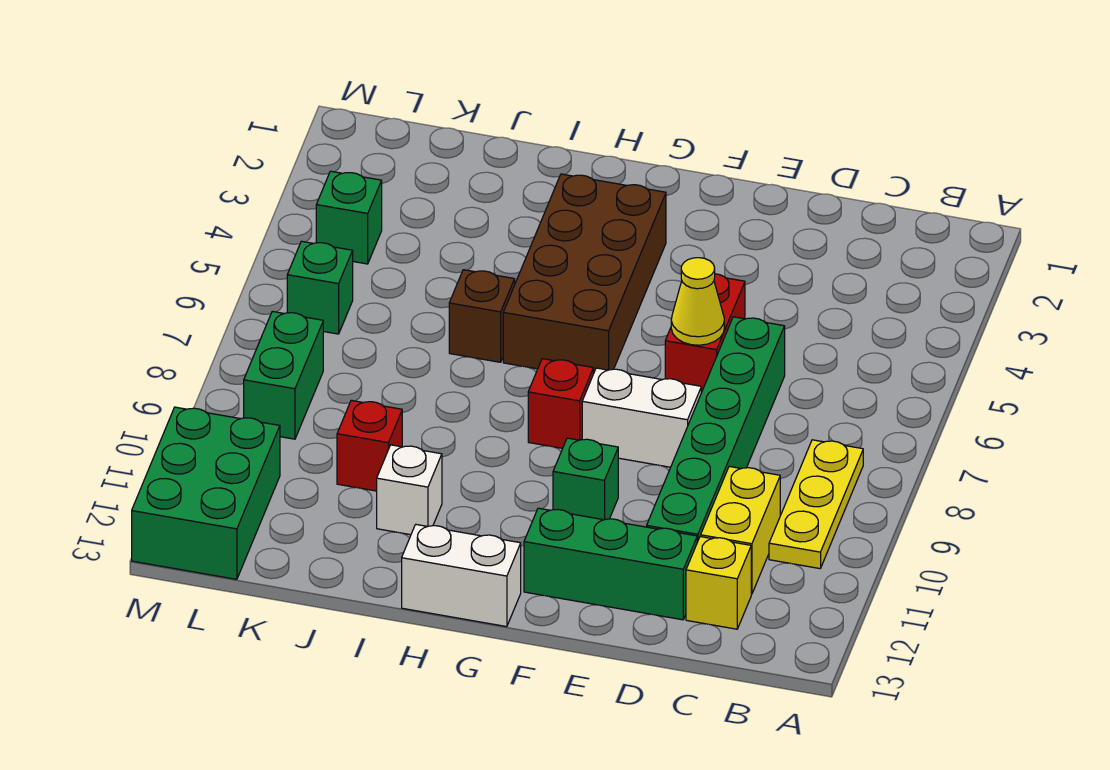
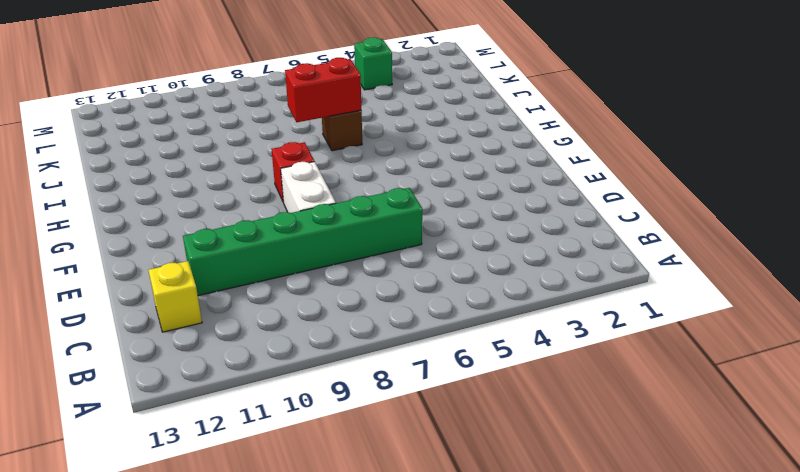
red brick I6:I7 level 2 -> red brick E5:E6 level 1
none -> yellow plate B8:B10 level 1
none -> yellow brick C10:C11 level 1
none -> green brick D12:F12 level 1

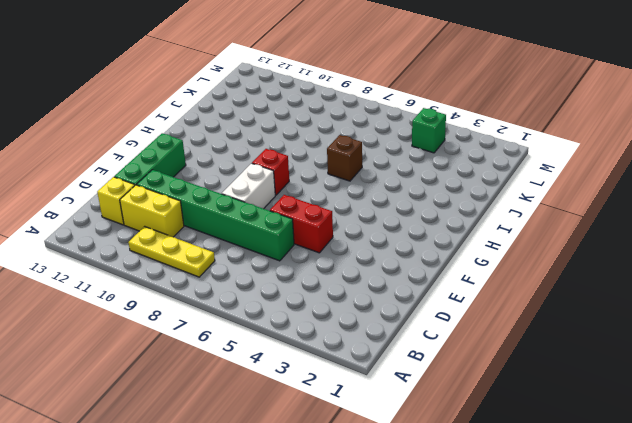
none -> green brick F10 level 1
none -> brown brick G3:H6 level 1
none -> white brick G13:H13 level 1

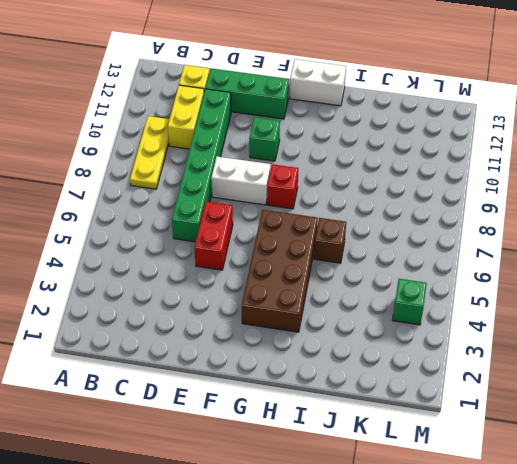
none -> white brick I11 level 1
none -> red brick J10 level 1
none -> green brick L6 level 1

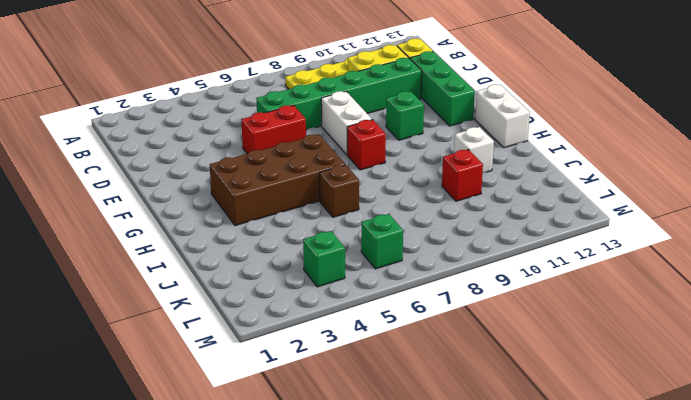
none -> green brick L8:L9 level 1
none -> green brick L11:M13 level 1
none -> yellow cone E6 level 2

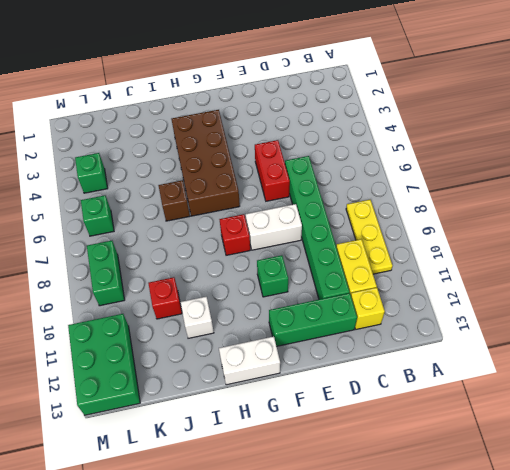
none -> yellow cone E6 level 2

